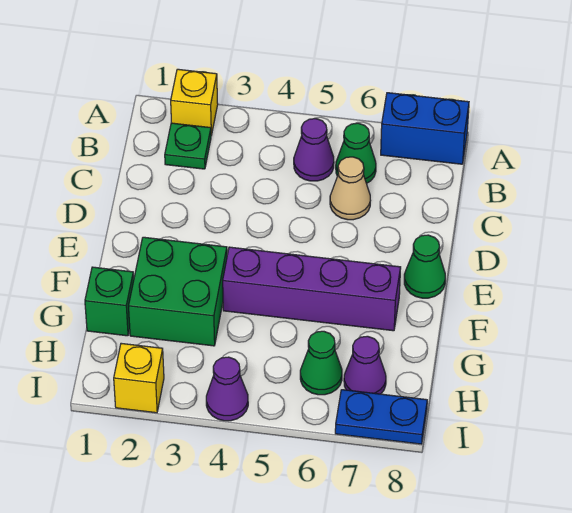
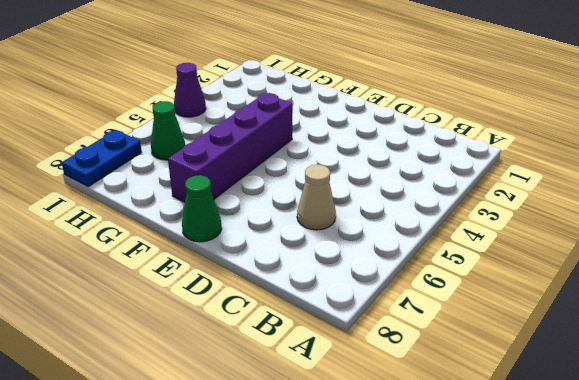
none -> yellow brick A2 level 1
none -> blue brick A7:A8 level 1
none -> green plate B2 level 1

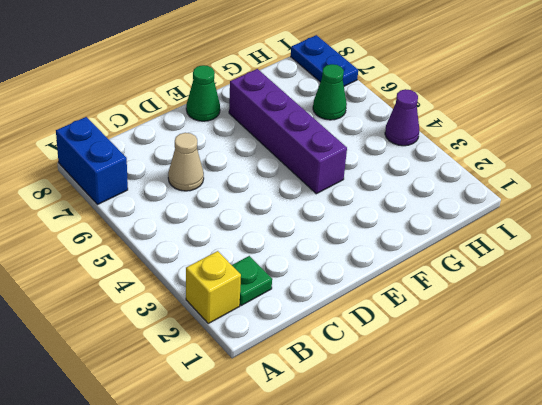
none -> purple cone B5 level 1
none -> green cone B6 level 1
none -> green brick F2:G3 level 1

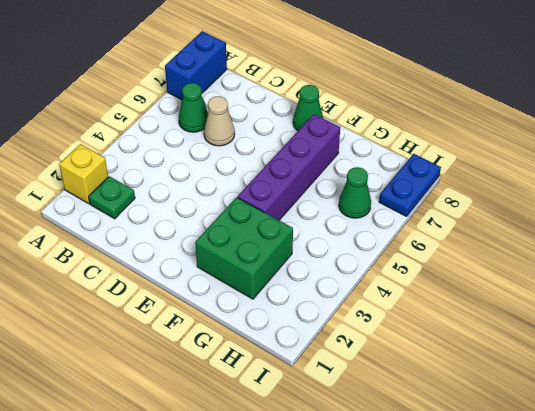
none -> purple cone B5 level 1
none -> green brick G1 level 1
none -> purple cone H7 level 1

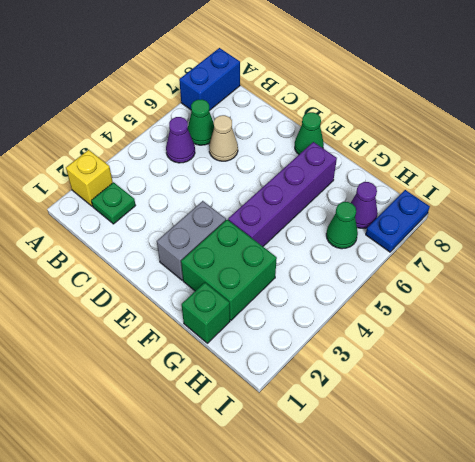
grey brick E2:E3 level 1 -> none
none -> yellow brick I2 level 1
none -> purple cone I4 level 1

